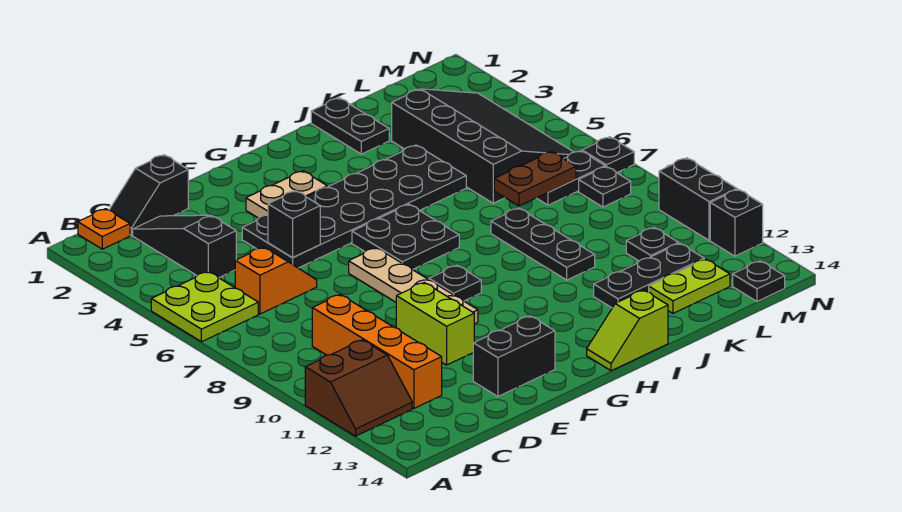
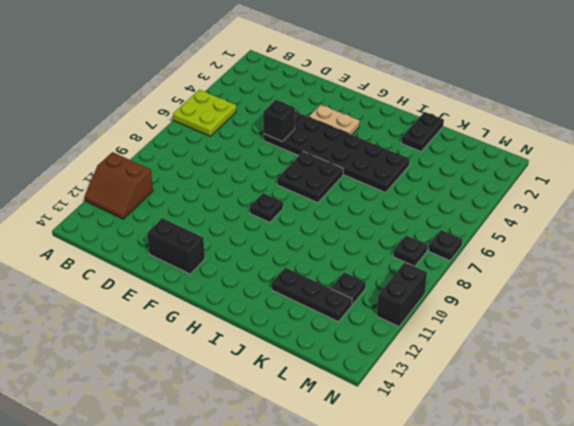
none -> orange plate B1 level 1
none -> black slope C1:D1 level 1 top D
none -> black slope C2:C4 level 1 top 4

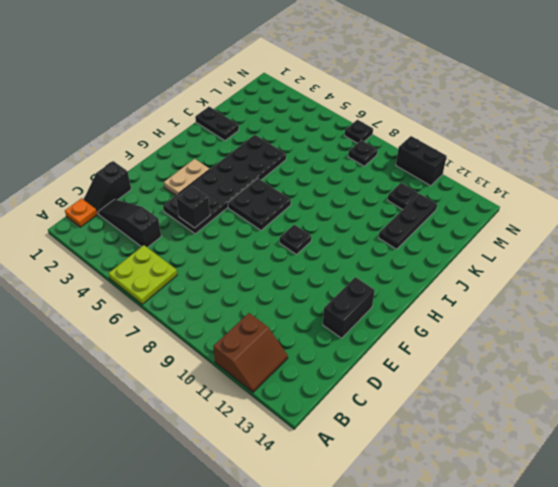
none -> orange slope C6:D6 level 1 top C
none -> orange brick C9:C12 level 1
none -> lime brick E10:E11 level 1

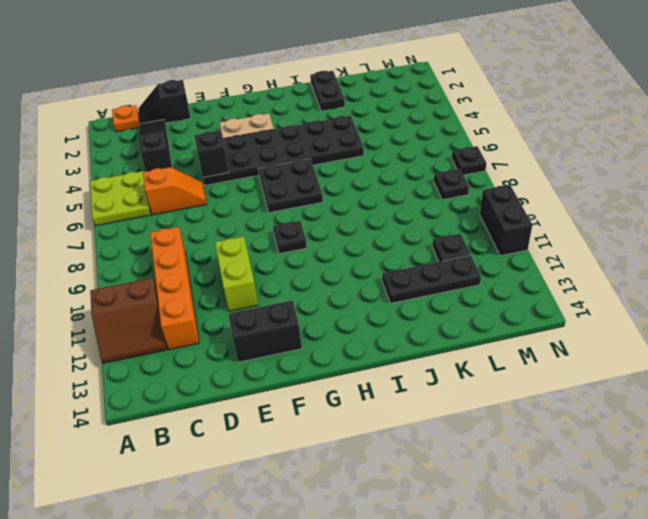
none -> tan plate F7:F10 level 1
none -> lime slope H14:I14 level 1 top I
none -> black plate J8:J10 level 1

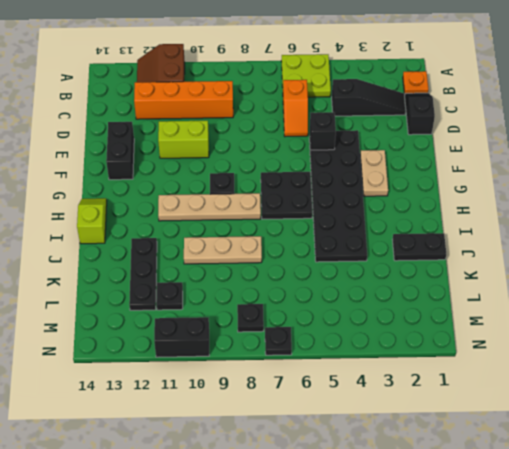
tan plate H8:H11 level 1 -> tan plate F7:F10 level 1
tan plate J8:J10 level 1 -> black plate J8:J10 level 1
none -> black slope K3:M6 level 1 top K
none -> lime plate K13:L13 level 1
none -> black plate L7:M7 level 1

